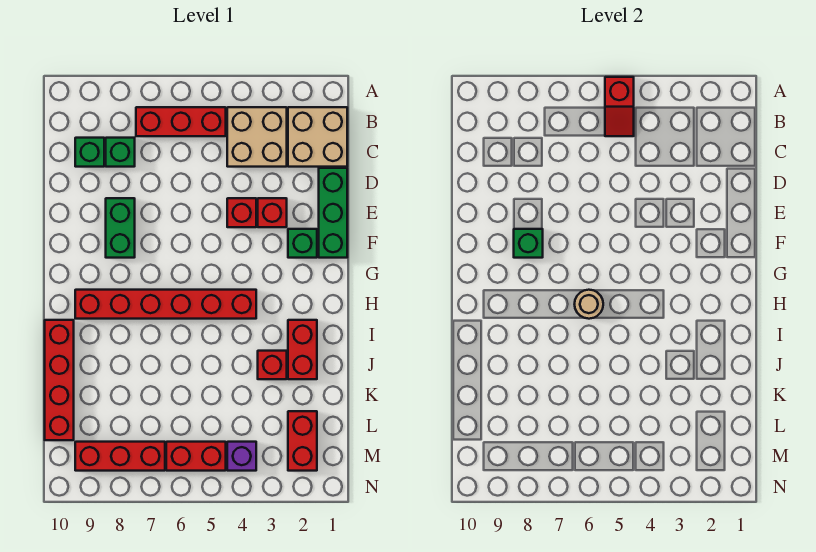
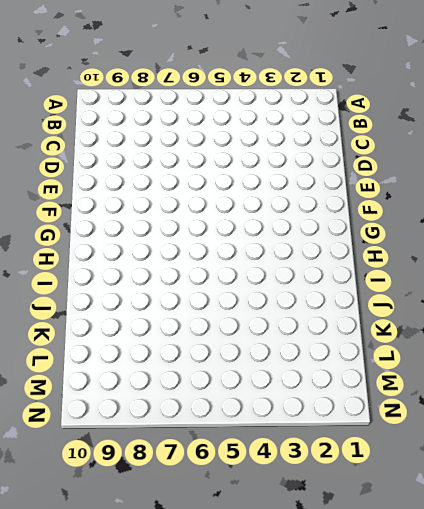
none -> tan brick B1:C2 level 1
none -> tan brick B3:C4 level 1
none -> red brick B5:B7 level 1

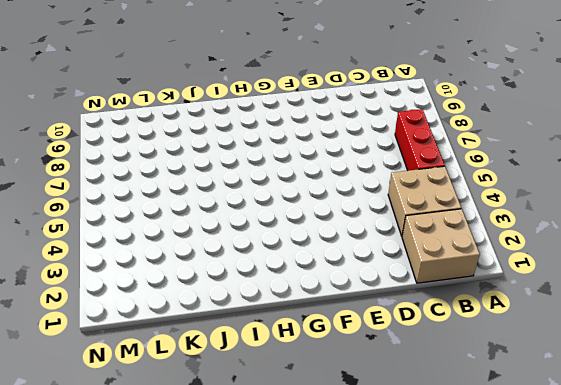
none -> green brick C8 level 1
none -> green brick C9 level 1
none -> green brick D1:F1 level 1

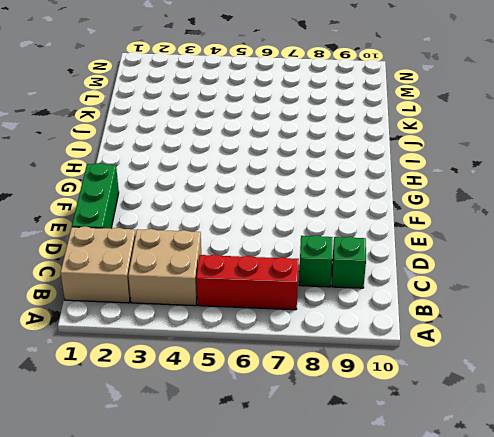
none -> red brick E3 level 1
none -> red brick E4 level 1
none -> green brick E8:F8 level 1

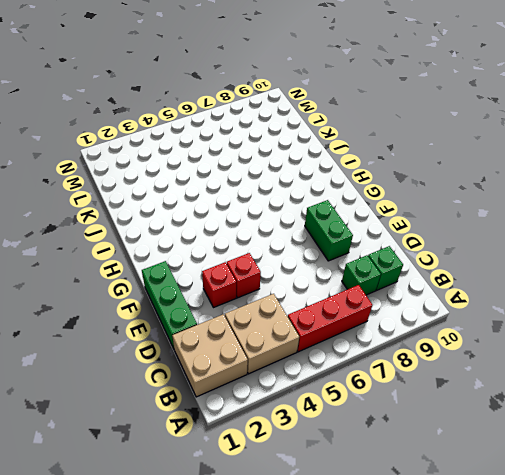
none -> green brick F2 level 1
none -> red brick H4:H9 level 1
none -> red brick I2:J2 level 1

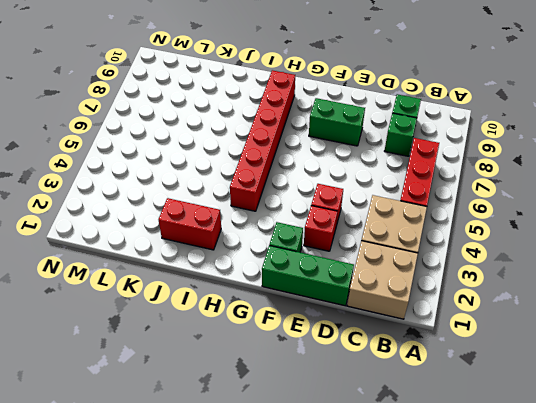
none -> red brick I10:L10 level 1
none -> red brick J3 level 1
none -> red brick L2:M2 level 1

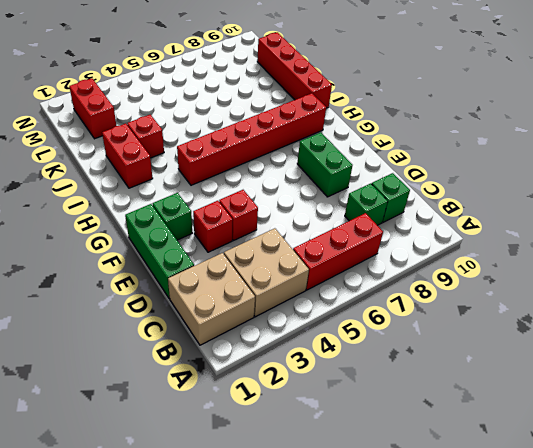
none -> purple brick M4 level 1
none -> red brick M5:M6 level 1
none -> red brick M7:M9 level 1

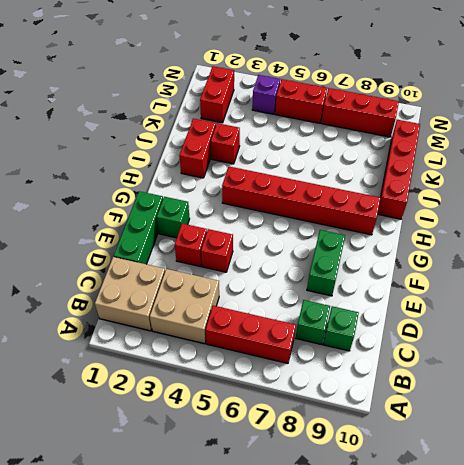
none -> red slope A5:B5 level 2 top A
none -> green brick F8 level 2
none -> tan round brick H6 level 2

